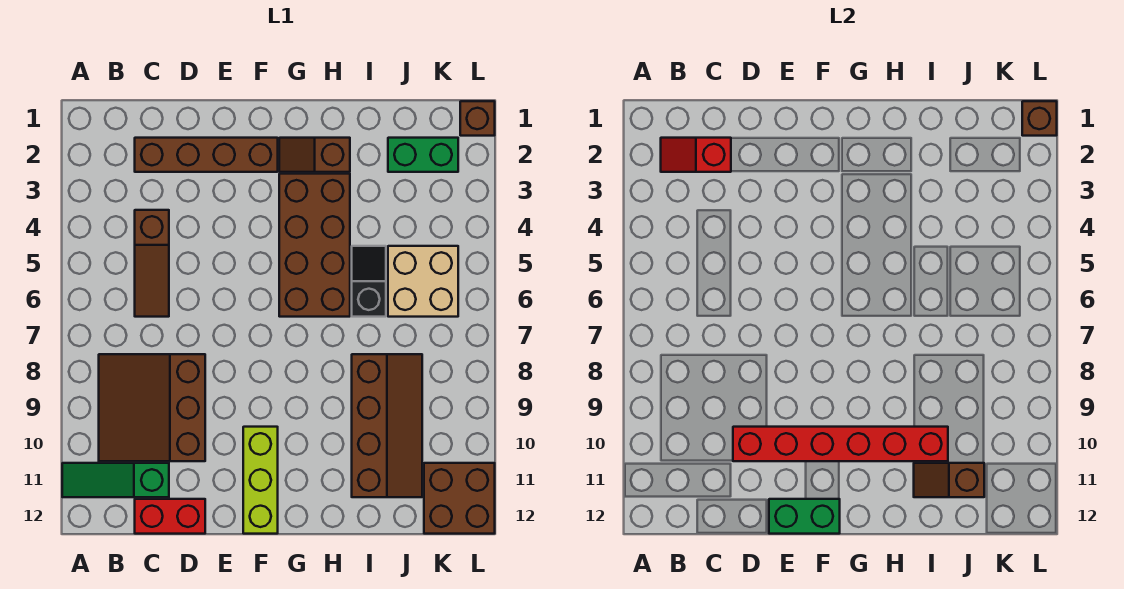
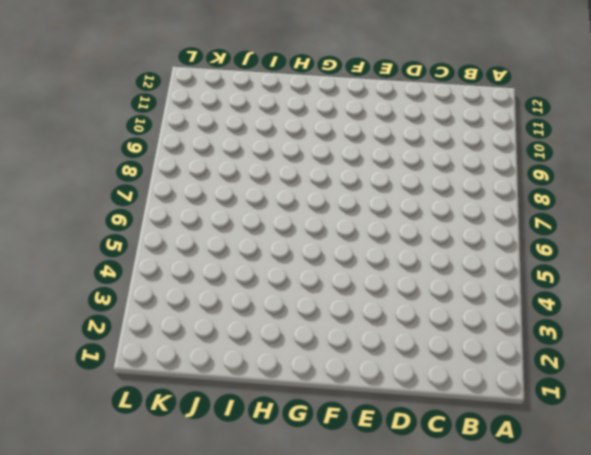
none -> green slope A11:C11 level 1 top C
none -> brown slope B8:D10 level 1 top D
none -> brown brick C2:F2 level 1

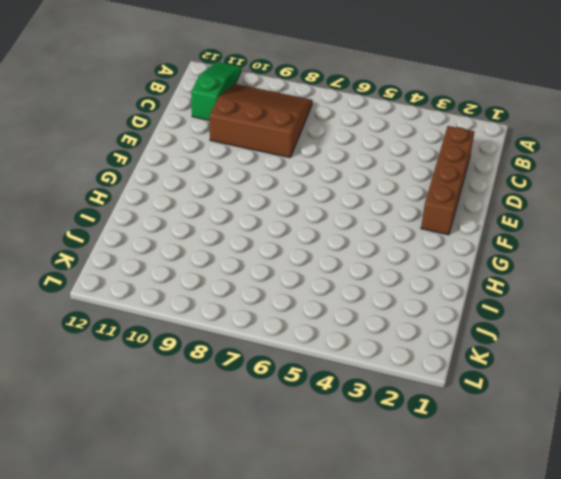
none -> brown slope C4:C6 level 1 top 4
none -> red brick C12:D12 level 1
none -> lime brick F10:F12 level 1

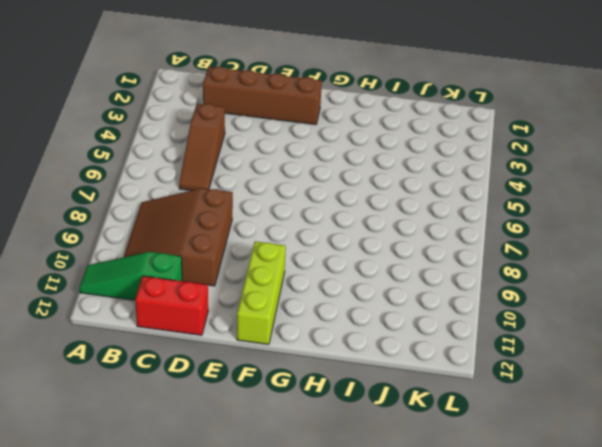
none -> brown slope G2:H2 level 1 top H
none -> brown brick G3:H6 level 1
none -> black slope I5:I6 level 1 top 6

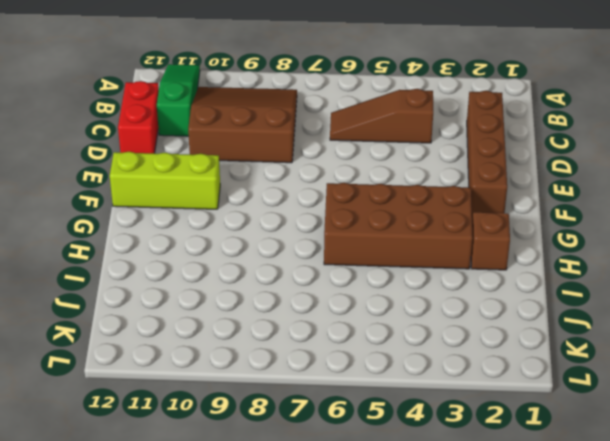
none -> black slope I5:I6 level 1 top 6
none -> brown slope I8:J11 level 1 top I
none -> green brick J2:K2 level 1

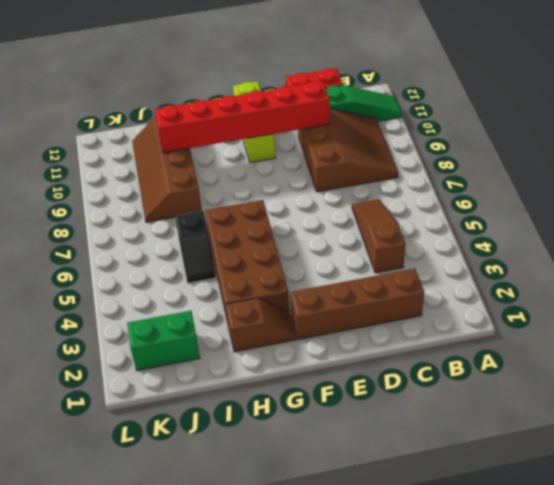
none -> tan brick J5:K6 level 1
none -> brown brick K11:L12 level 1
none -> brown brick L1 level 1

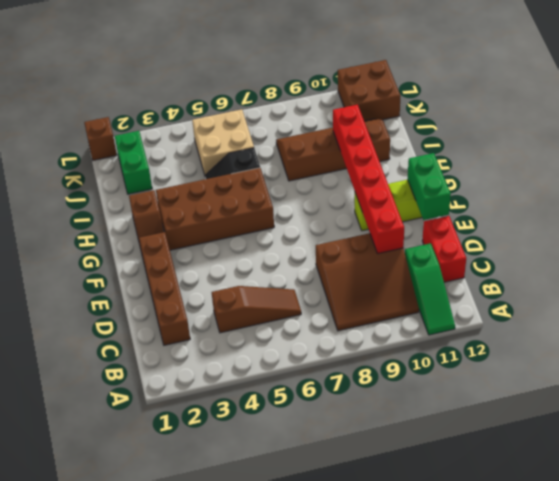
none -> red slope B2:C2 level 2 top C
none -> brown slope I11:J11 level 2 top J
none -> brown brick L1 level 2

